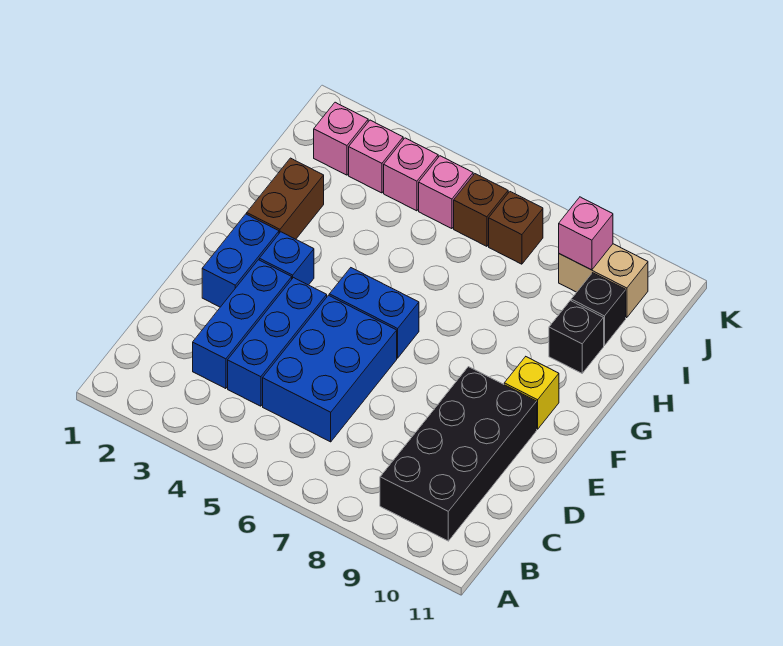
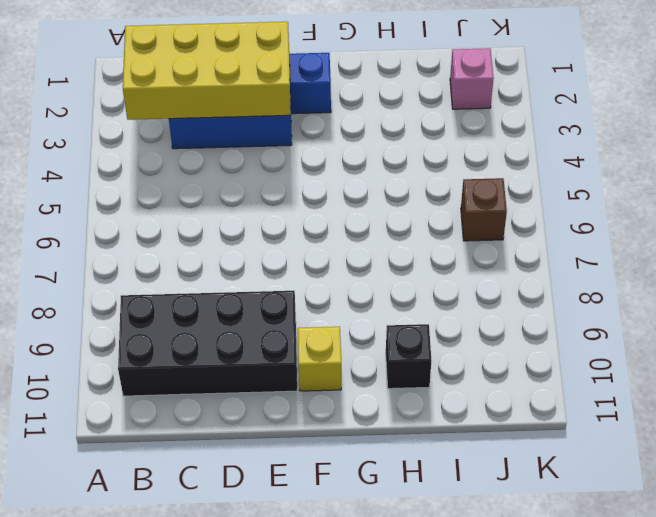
yellow brick B2:E3 level 2 -> none
none -> blue brick C4:E4 level 1
none -> blue brick C5:E6 level 1
none -> blue brick F3 level 1

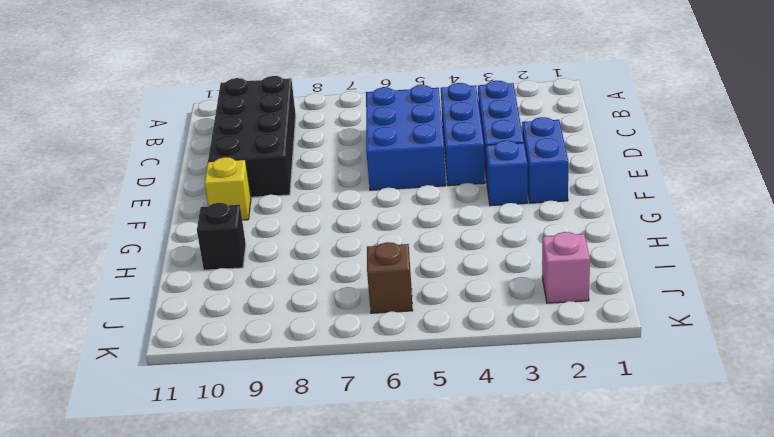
none -> blue brick F5:F6 level 1
none -> brown brick G2:H2 level 1
none -> black brick I10 level 1

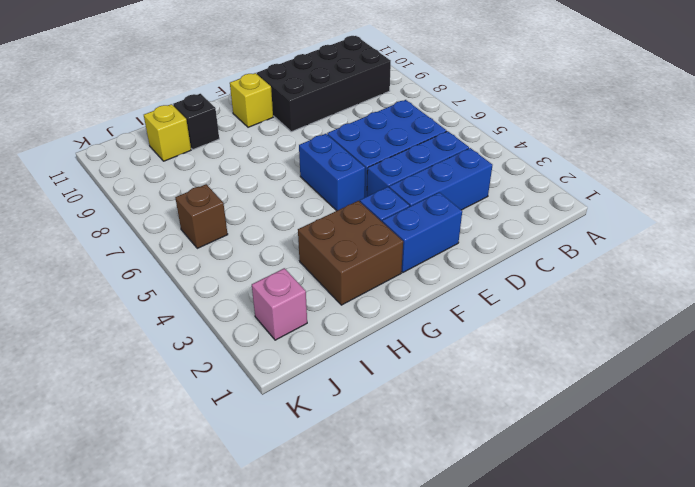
brown brick G2:H3 level 1 -> brown brick G2:H2 level 1
yellow brick I10 level 1 -> black brick I10 level 1
none -> pink brick J3 level 1
none -> pink brick J4 level 1
none -> pink brick J5 level 1

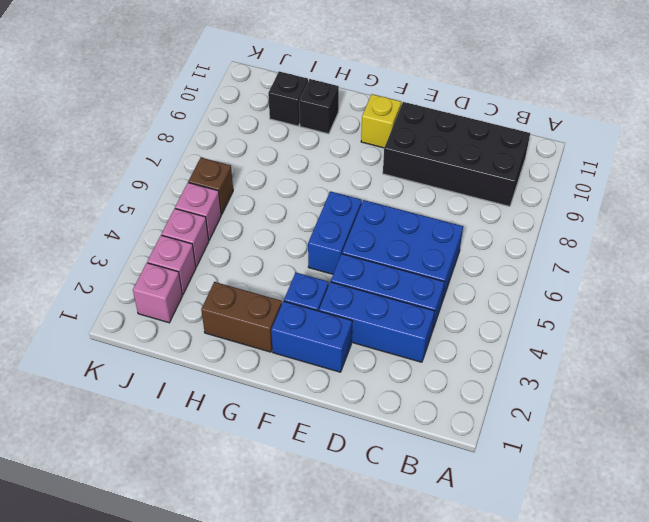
none -> brown brick J7 level 1
none -> tan brick J9:J10 level 1
none -> pink brick J9 level 2

